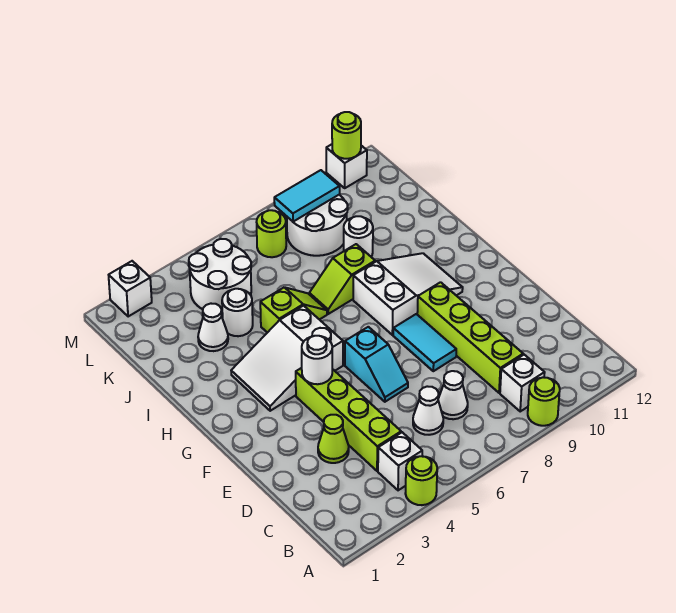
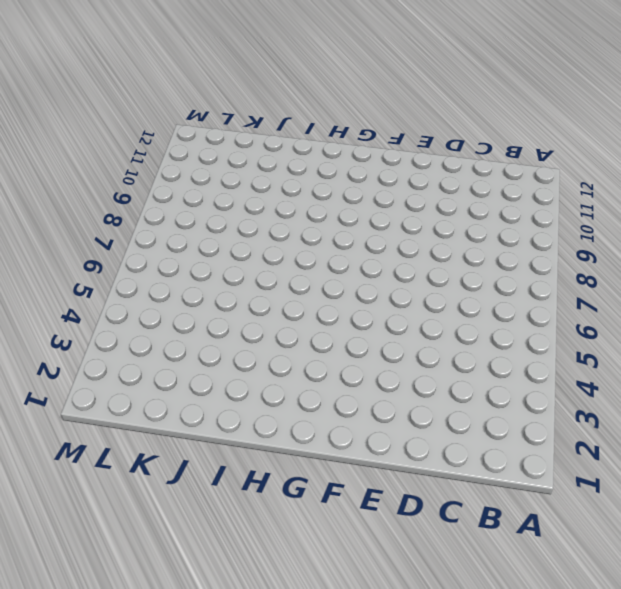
none -> lime round brick A4 level 1
none -> lime round brick A9 level 1
none -> white brick B4 level 1

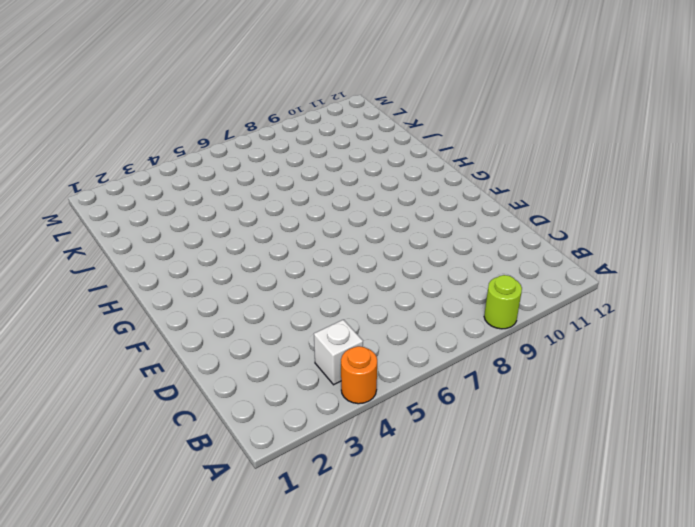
orange round brick A4 level 1 -> lime round brick A4 level 1
none -> white brick B9 level 1
none -> lime brick C4:F4 level 1
none -> white cone C6 level 1

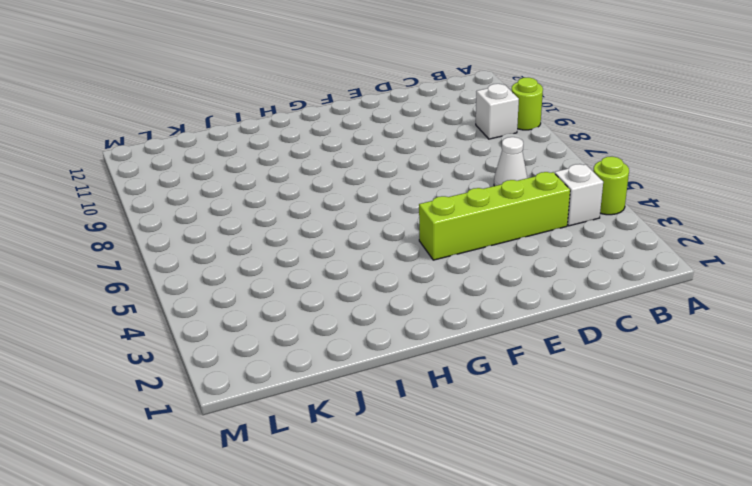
none -> white cone C7 level 1
none -> lime brick C9:F9 level 1
none -> lime cone D3 level 1

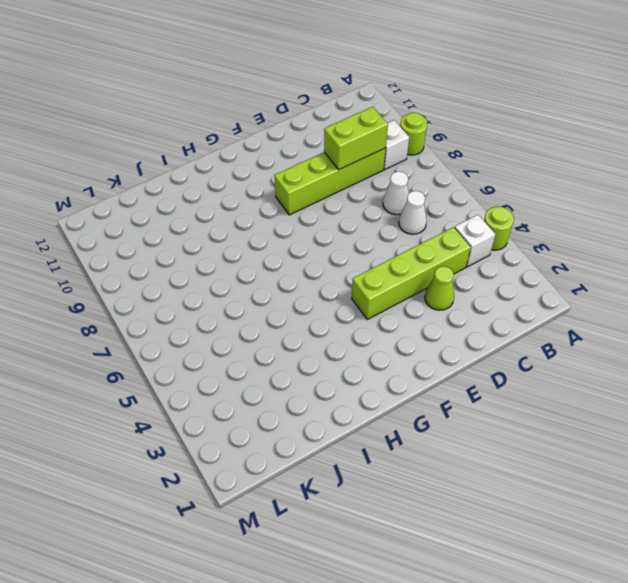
lime brick C9:D9 level 2 -> none
none -> cyan slope E6:F6 level 1 top F
none -> cyan tile E8:F8 level 1
none -> white slope G3:H5 level 1 top 5

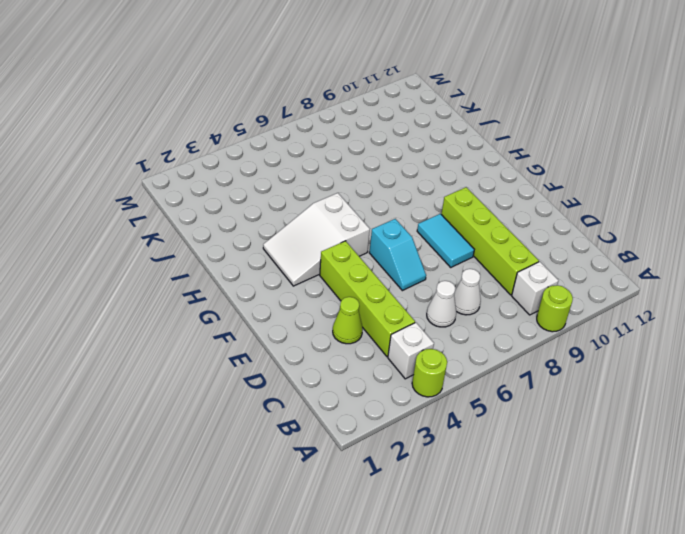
none -> white slope G8:H10 level 1 top 8
none -> lime slope I5:I6 level 1 top 5
none -> lime slope I7:I8 level 1 top 8

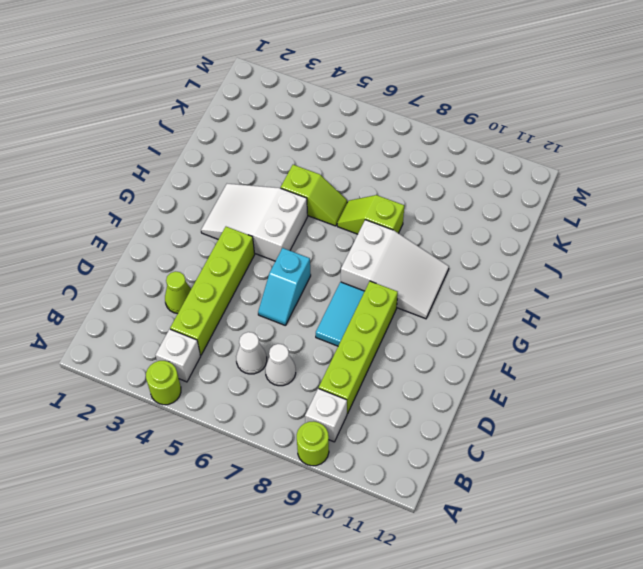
none -> white cone J3 level 1
none -> white round brick J4 level 1
none -> white round brick J9 level 1

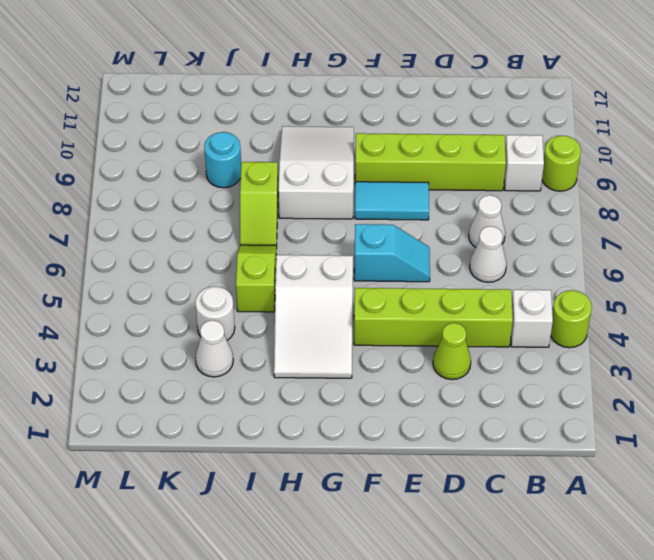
cyan round brick J9 level 1 -> white round brick J9 level 1
none -> white round brick K4:L5 level 1
none -> white round brick K8:L9 level 1
none -> lime round brick L7 level 1

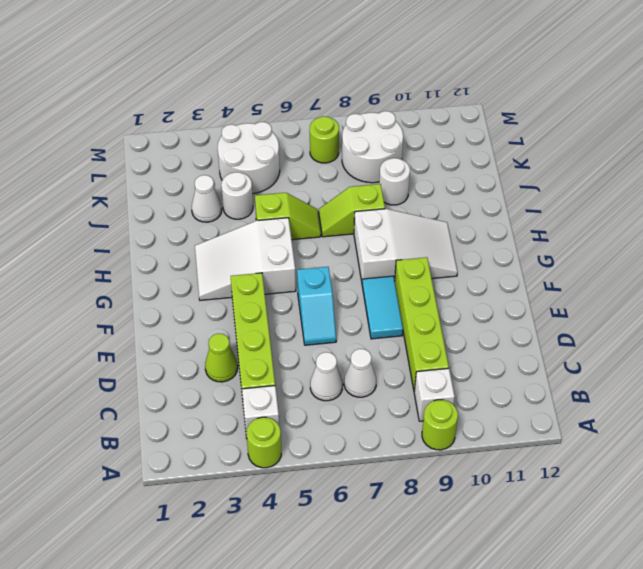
none -> white brick M2 level 1
none -> white brick M11 level 1
none -> white round brick F4 level 2

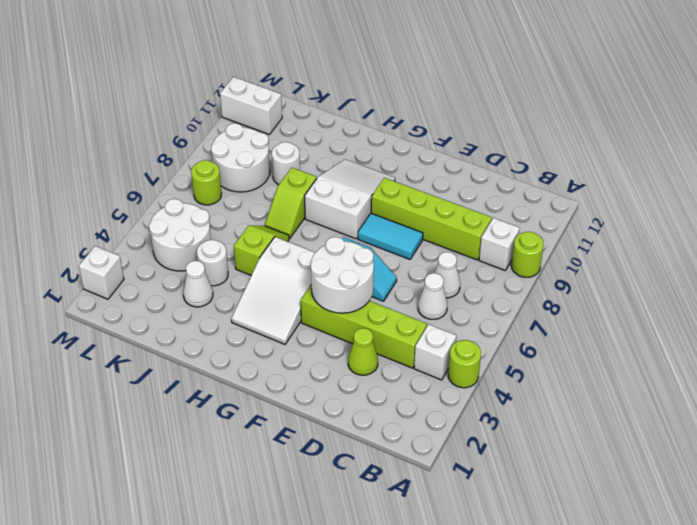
white round brick E4:F5 level 2 -> white round brick F4 level 2
white brick L11:M11 level 1 -> white brick M11 level 1
none -> cyan tile L8:L9 level 2
none -> lime round brick M11 level 2

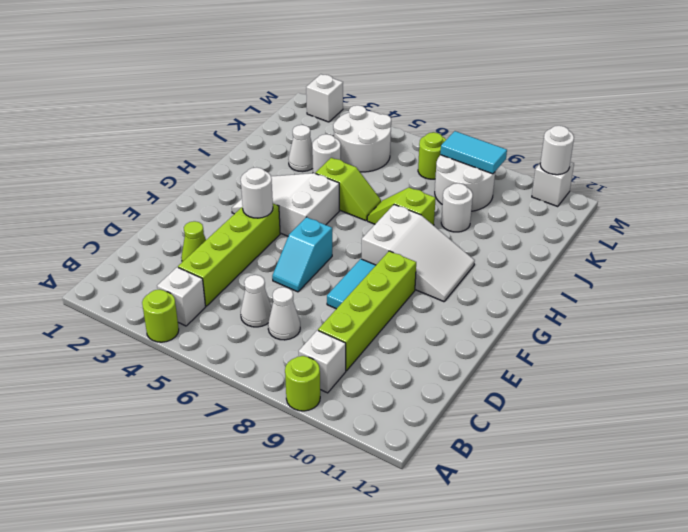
white round brick M11 level 2 -> lime round brick M11 level 2

